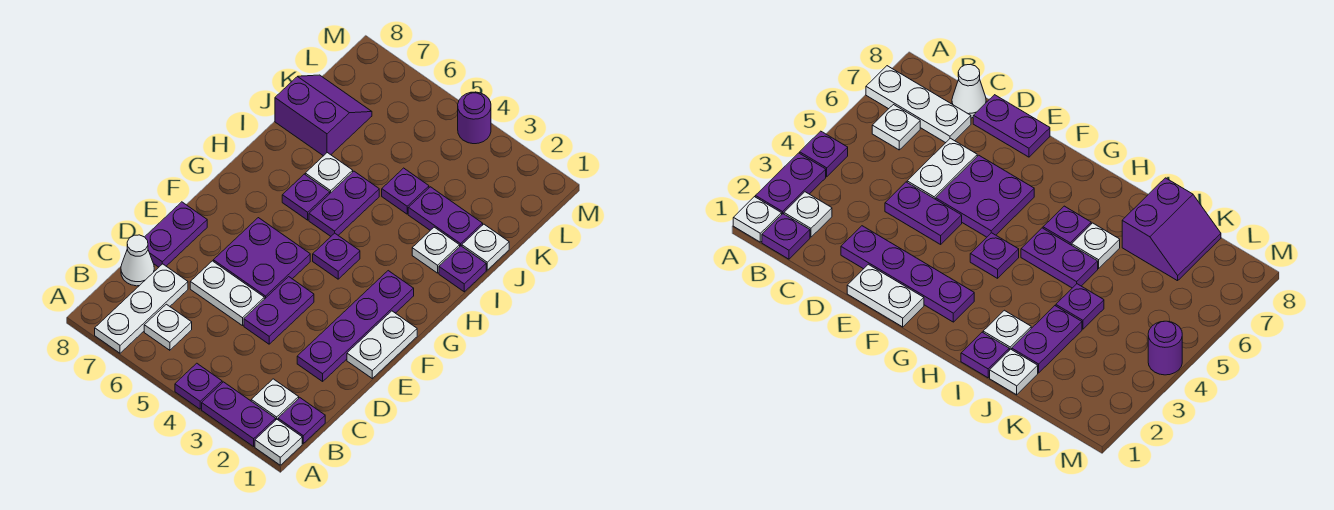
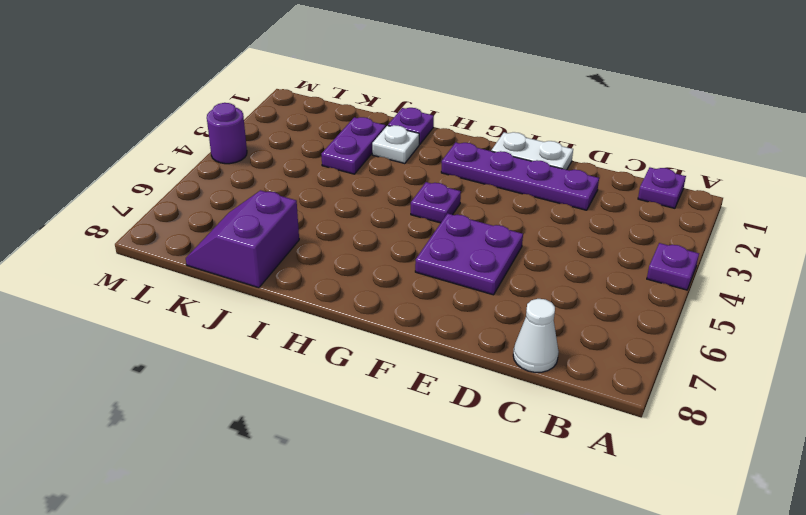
none -> white plate A1 level 1
none -> purple plate A2:A3 level 1
none -> white plate A7:C7 level 1

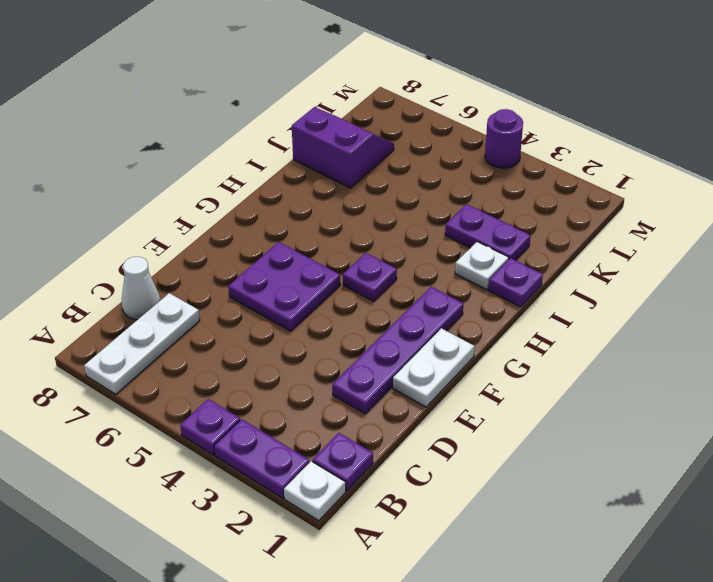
none -> white plate B2 level 1
none -> white plate B6 level 1
none -> purple plate D4:E4 level 1

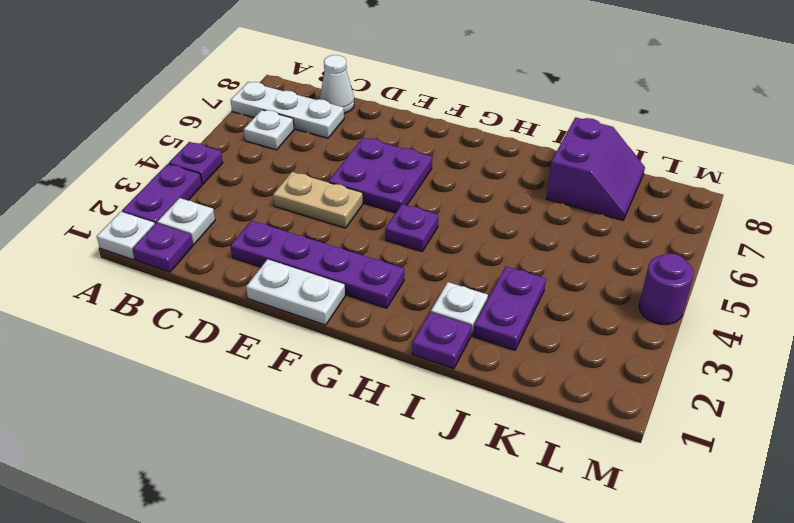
tan plate D4:E4 level 1 -> purple plate D4:E4 level 1
none -> white plate D5:D6 level 1
none -> purple plate D8:E8 level 1
none -> purple plate H5:I5 level 1

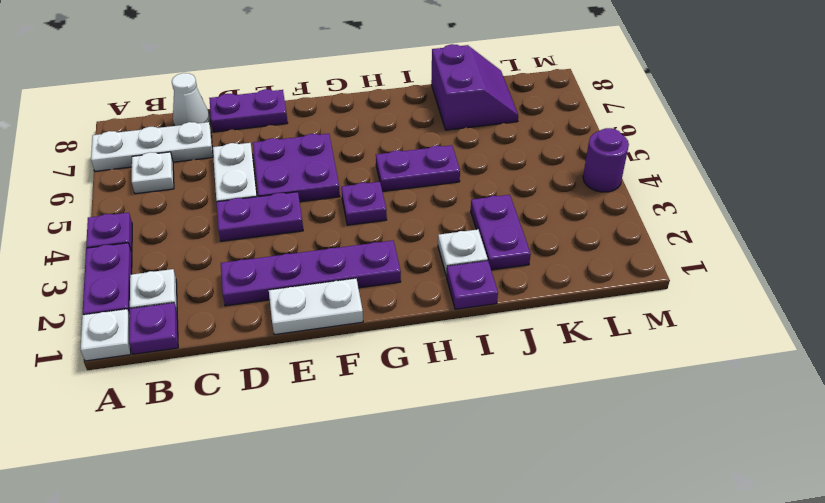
none -> purple plate H6 level 1
none -> white plate I6 level 1
none -> white plate J1 level 1

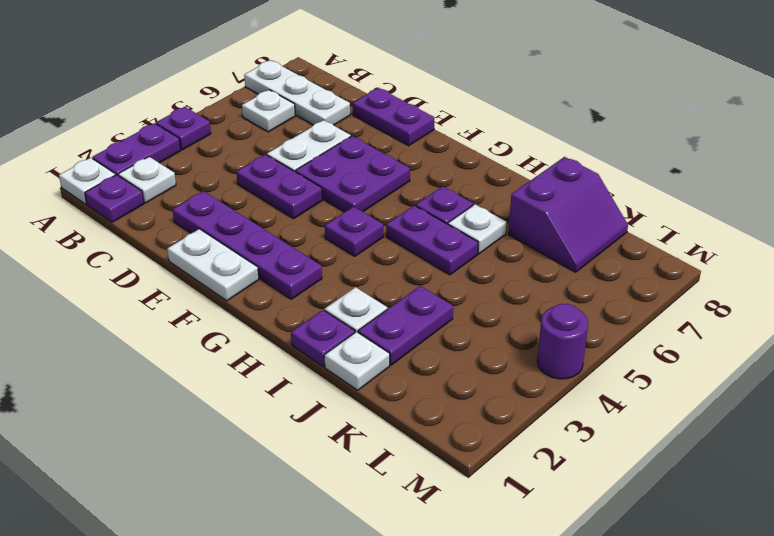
none -> white cone C8 level 1
none -> purple plate J4 level 1

